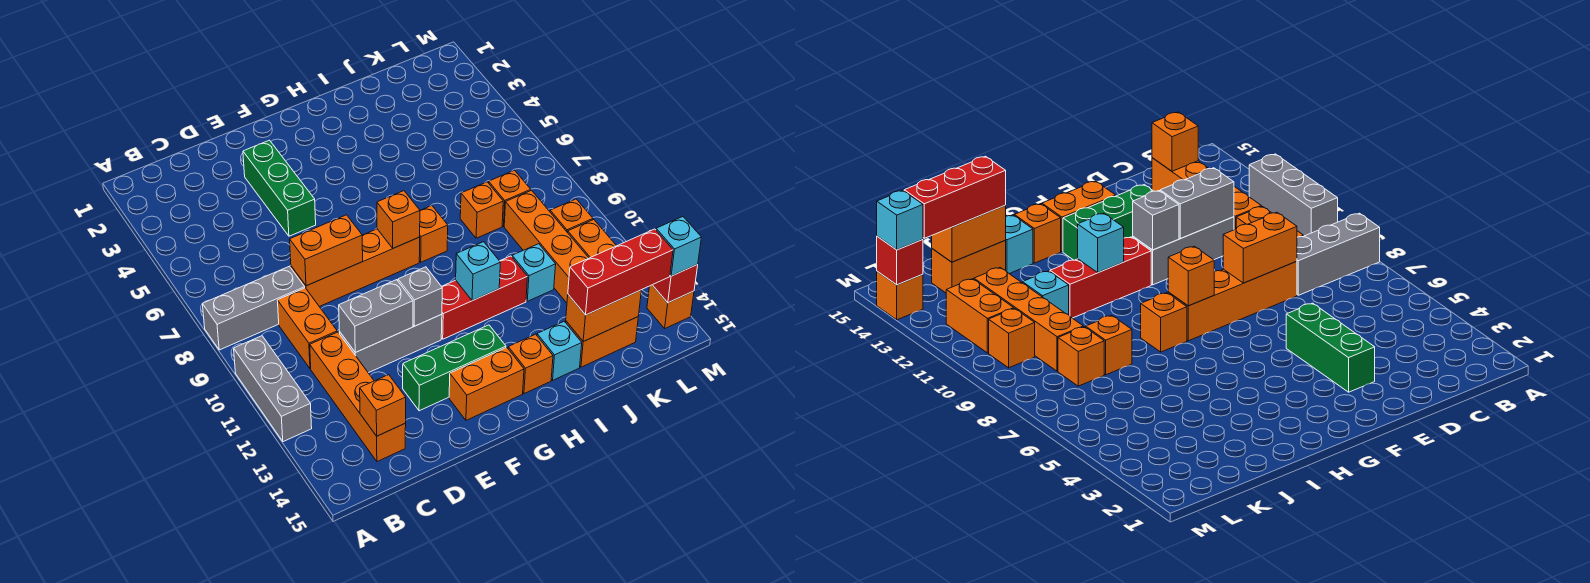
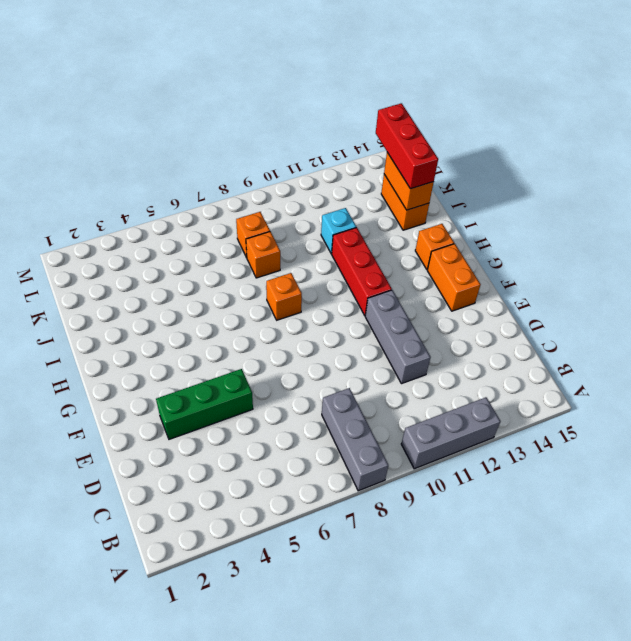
none -> orange brick C9:C10 level 1
none -> orange brick C11:C14 level 1
none -> orange brick D8:G8 level 1
none -> green brick E13:G13 level 1

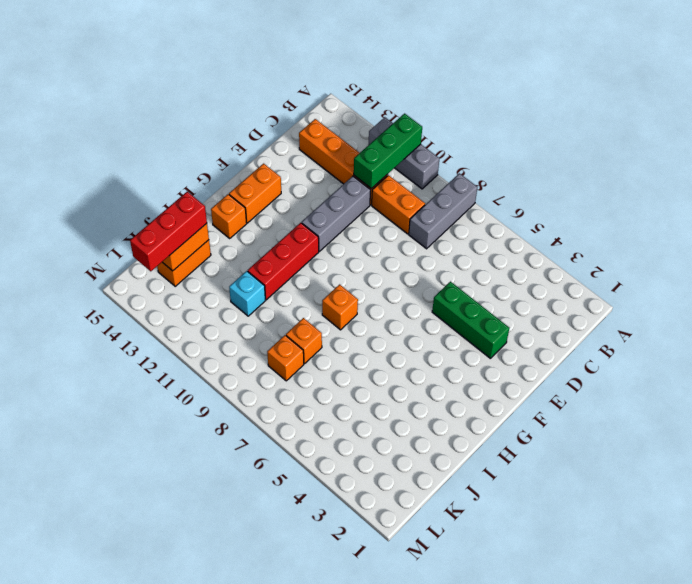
green brick A11:C11 level 2 -> green brick E13:G13 level 1
none -> orange brick D8:G8 level 1
none -> cyan brick I14 level 1
none -> orange brick K9:K12 level 1
none -> orange brick L10 level 1

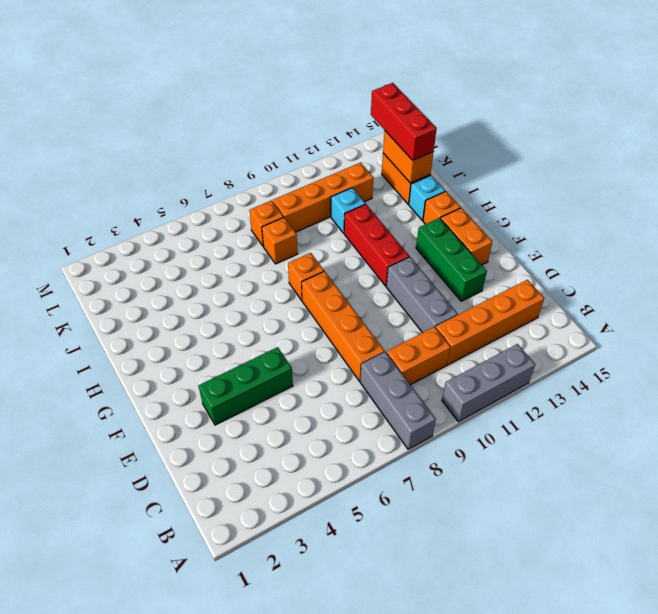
none -> orange brick L10 level 1
none -> orange brick L11:L12 level 1
none -> orange brick M14 level 1
none -> orange brick C14 level 2

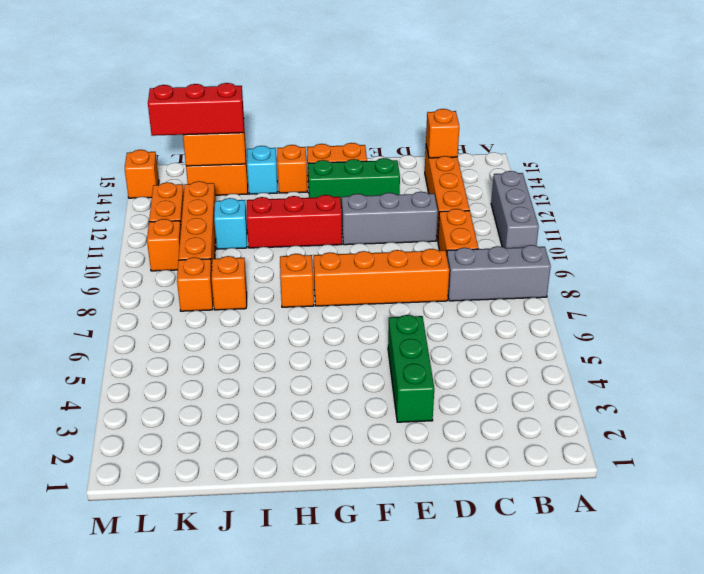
none -> orange brick D8:E8 level 2
none -> grey brick D11:E11 level 2
none -> grey brick F11 level 2
none -> orange brick G8 level 2

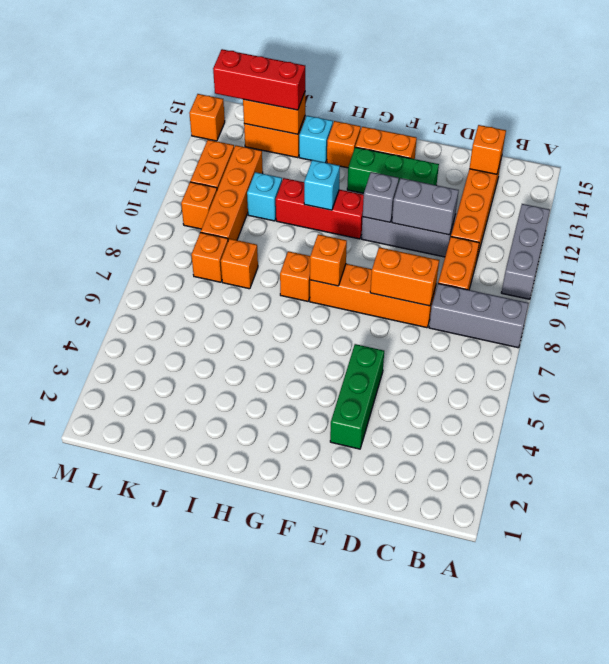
none -> red brick M14 level 2
none -> cyan brick M14 level 3

